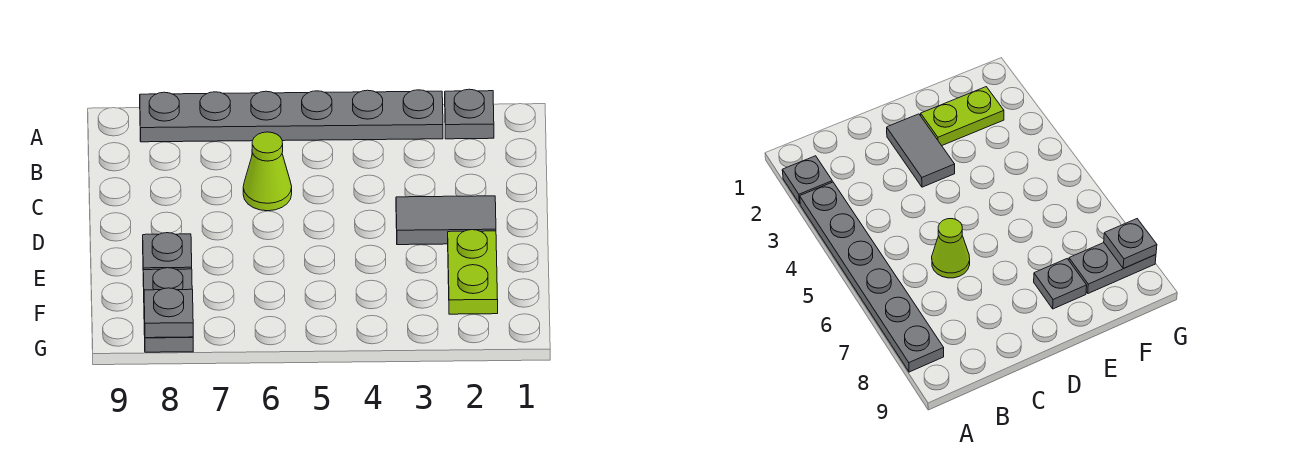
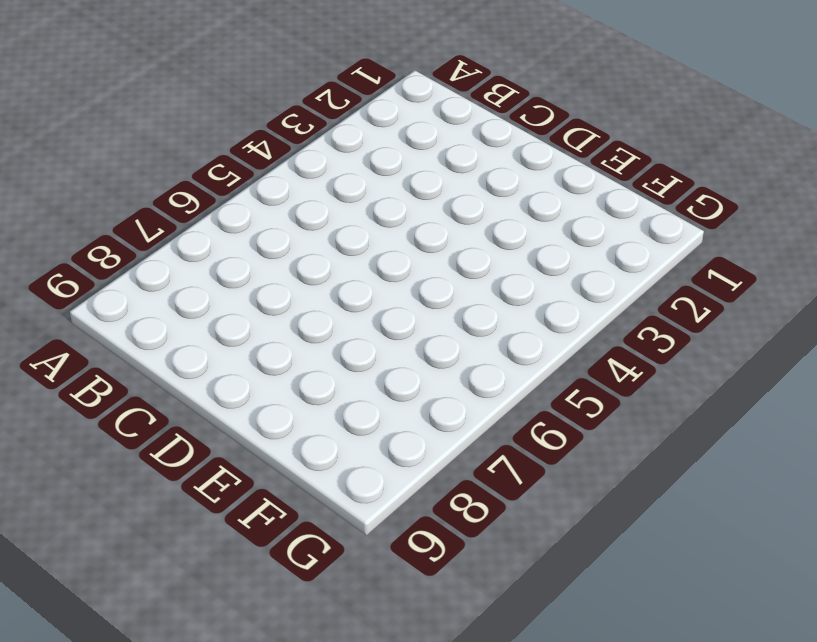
none -> grey plate A2 level 1
none -> grey plate A3:A8 level 1

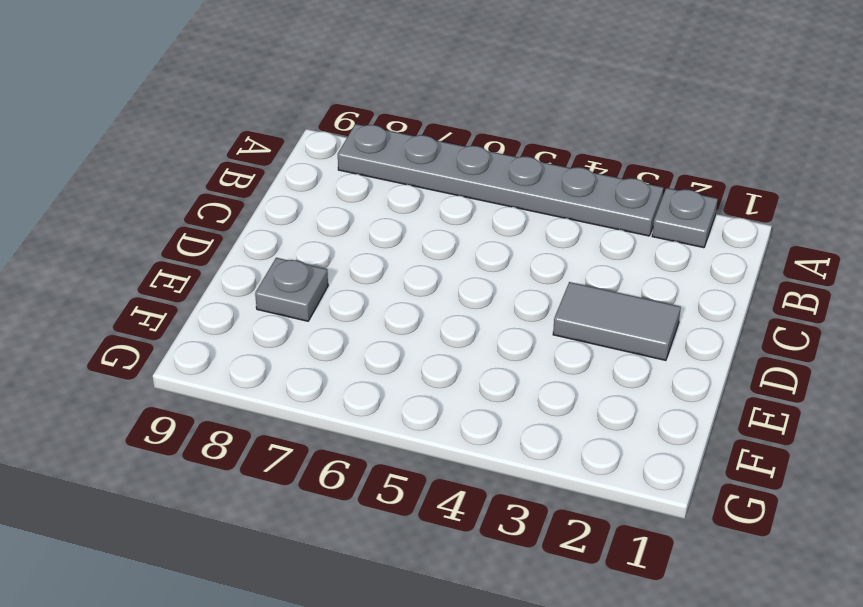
none -> lime cone C6 level 1
none -> lime plate E2:F2 level 1

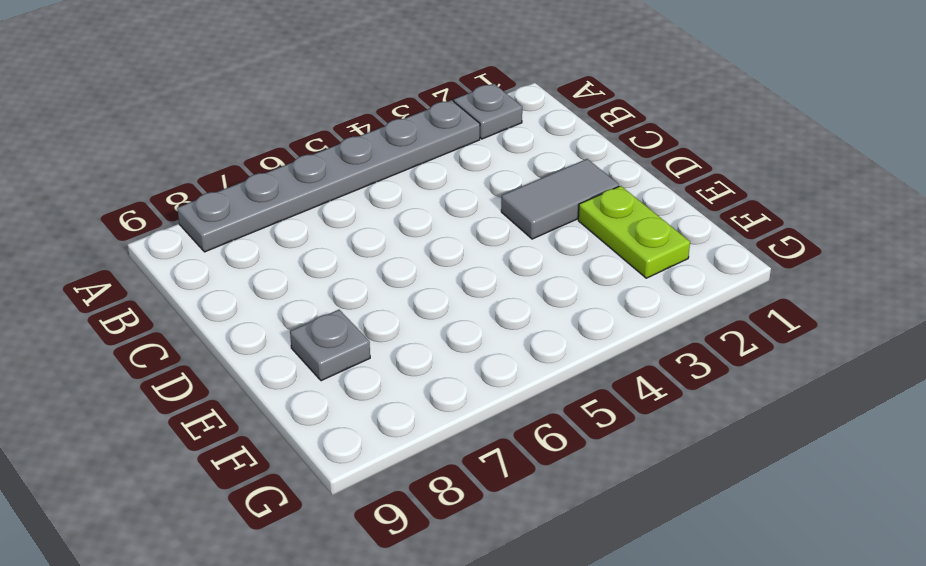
none -> lime cone C6 level 1
none -> grey plate F8:G8 level 1

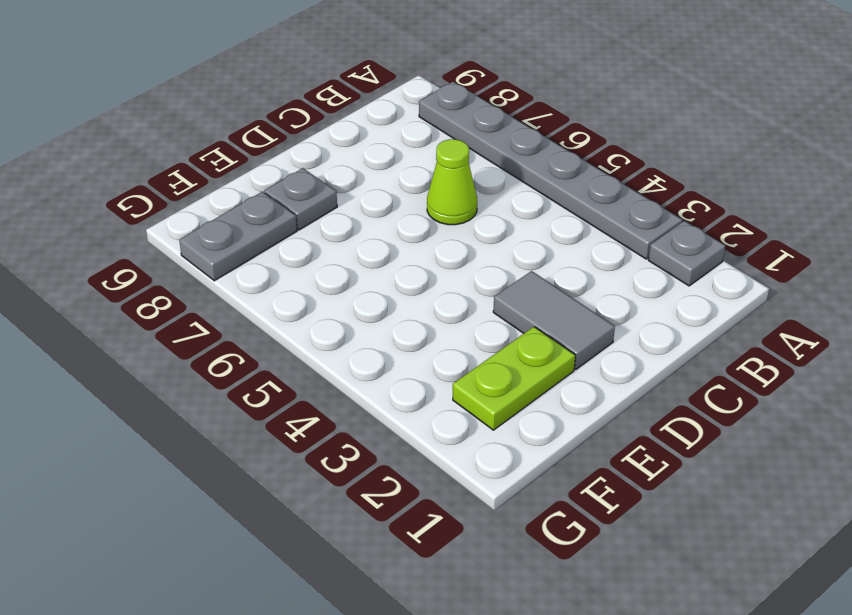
none -> grey plate G8 level 2

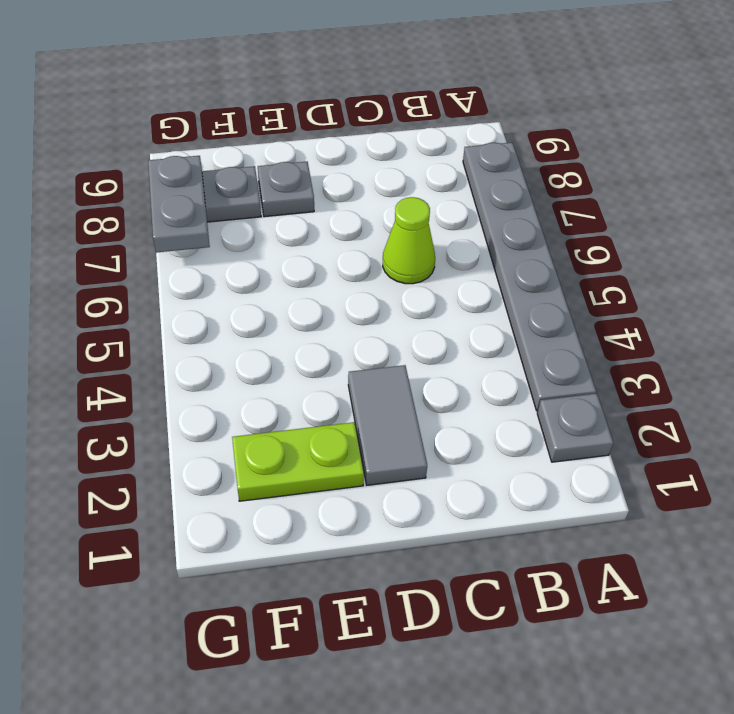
grey plate G7:G8 level 2 -> grey plate G8 level 2

